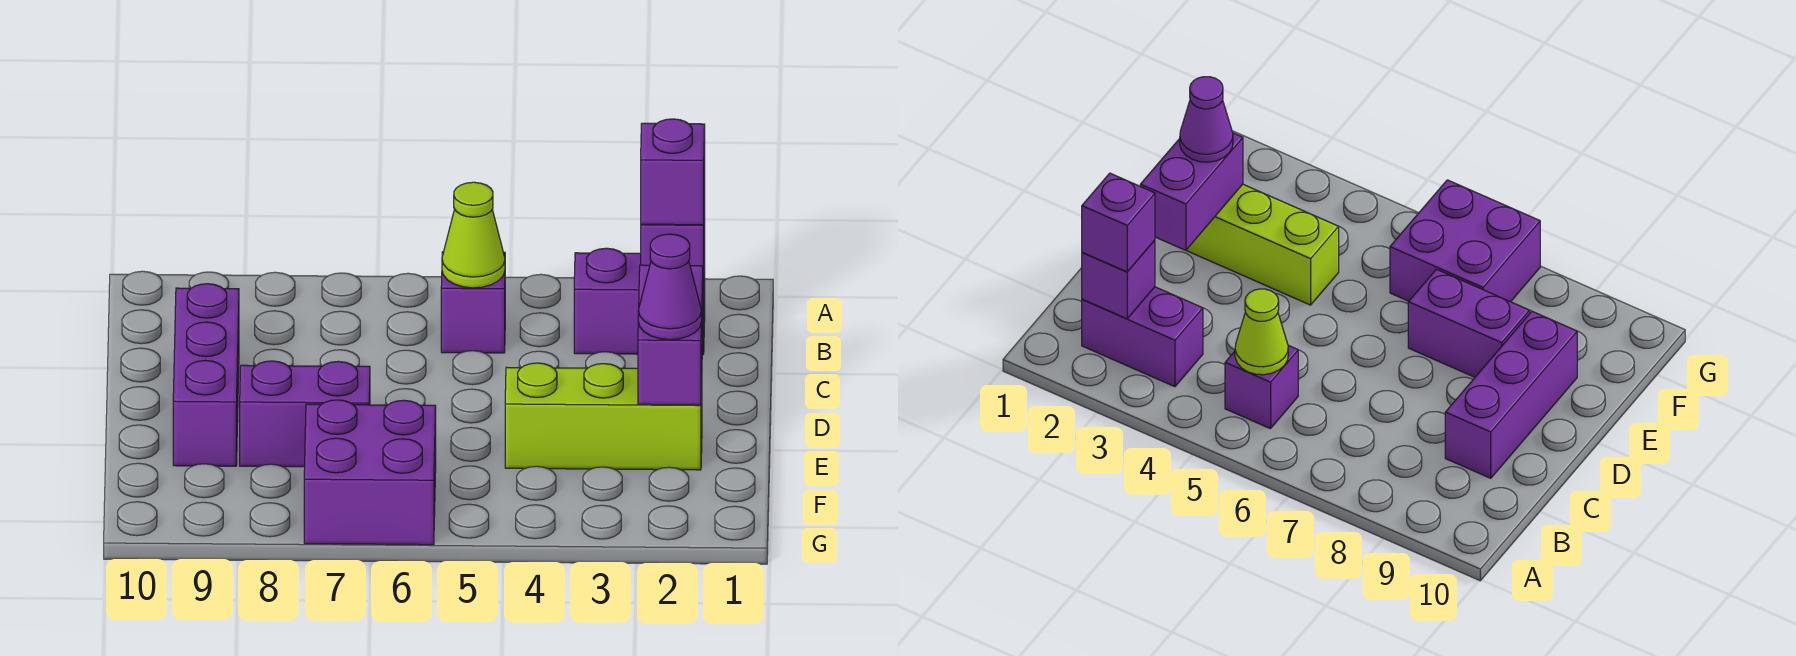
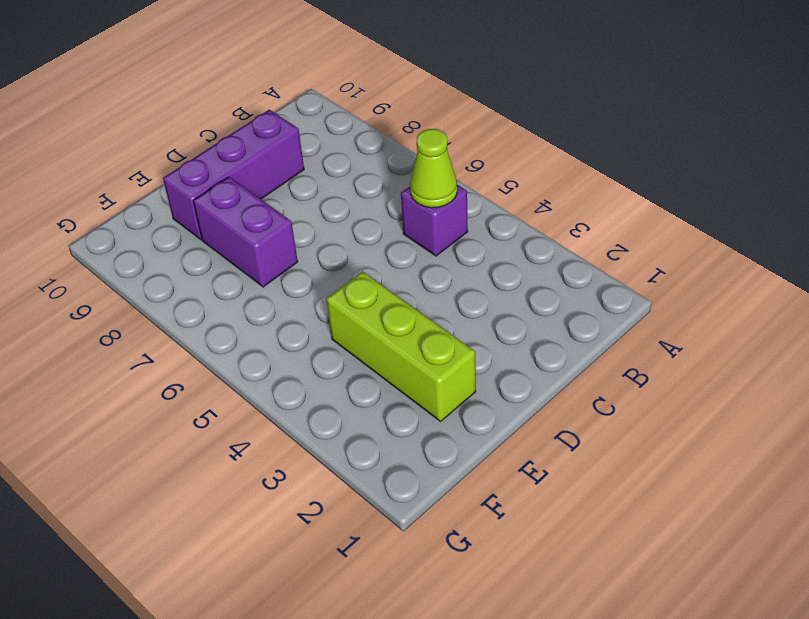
none -> purple brick B2:B3 level 1
none -> purple brick F6:G7 level 1

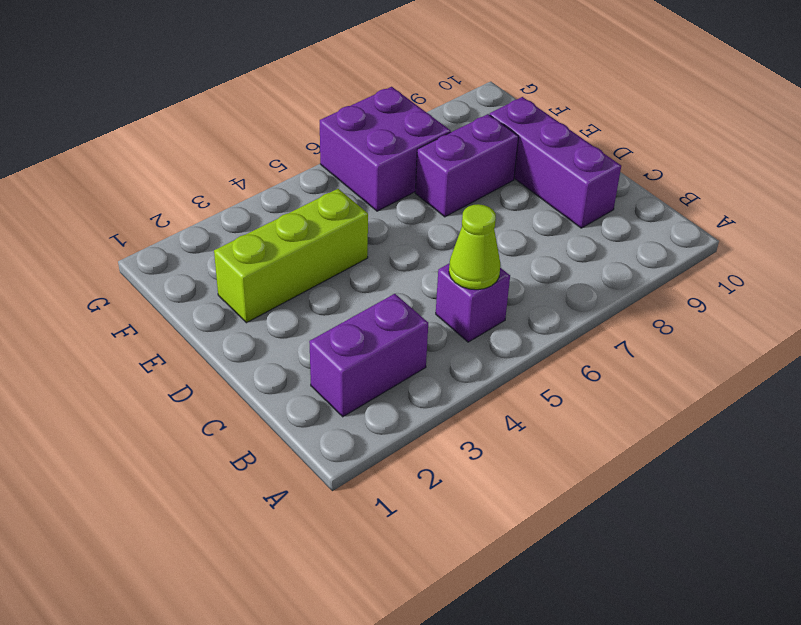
none -> purple brick B2 level 2
none -> purple brick D2:E2 level 2

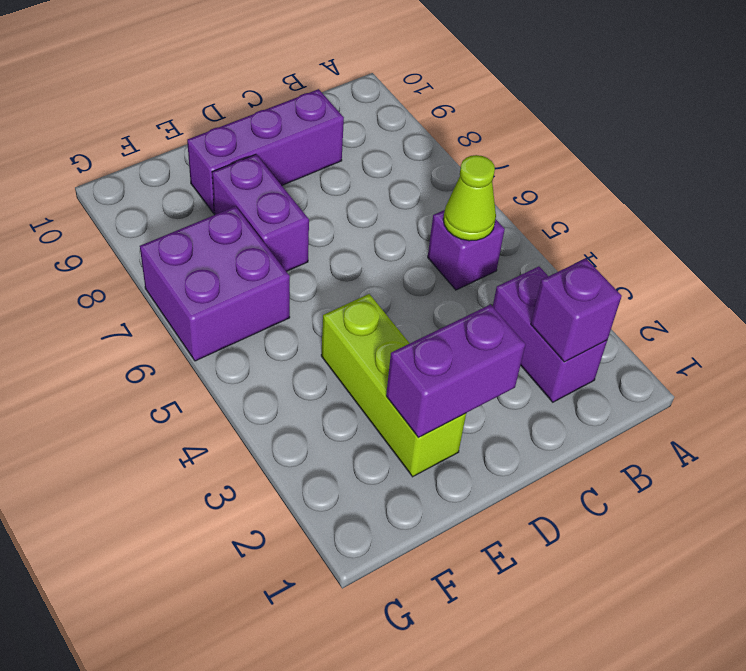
none -> purple brick B2 level 3
none -> purple cone E2 level 3

